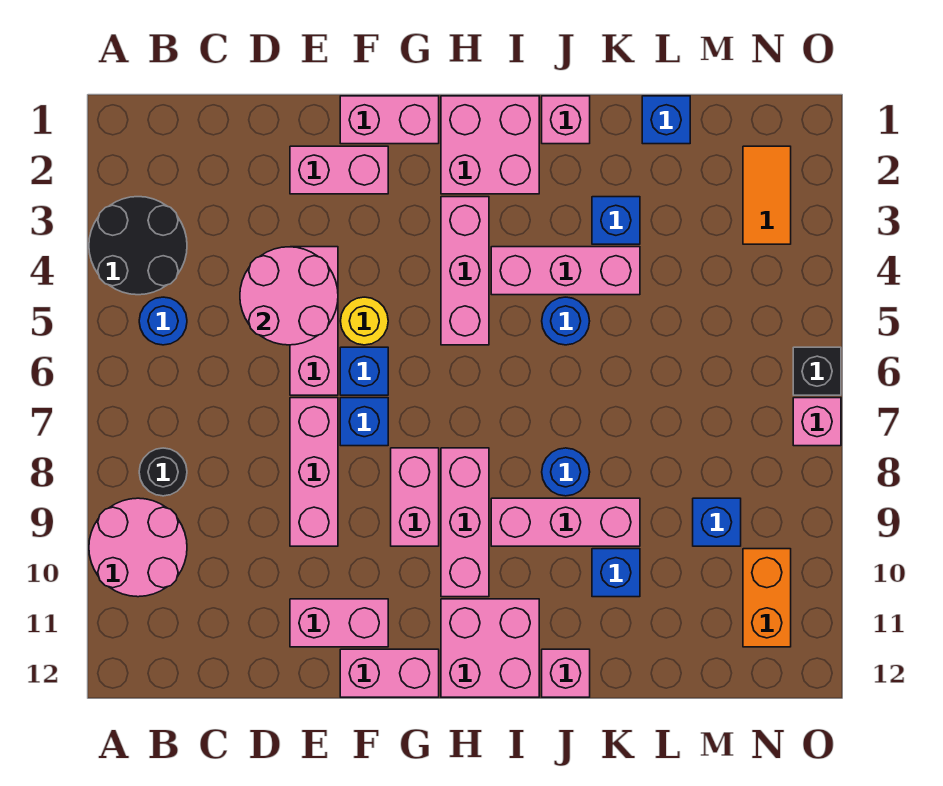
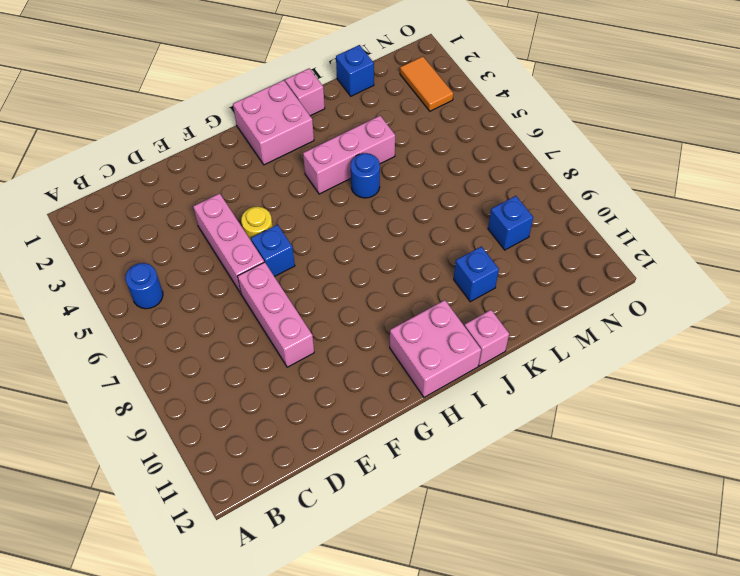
none -> black round brick A3:B4 level 1
none -> pink round brick A9:B10 level 1
none -> black round brick B8 level 1
none -> pink brick E2:F2 level 1

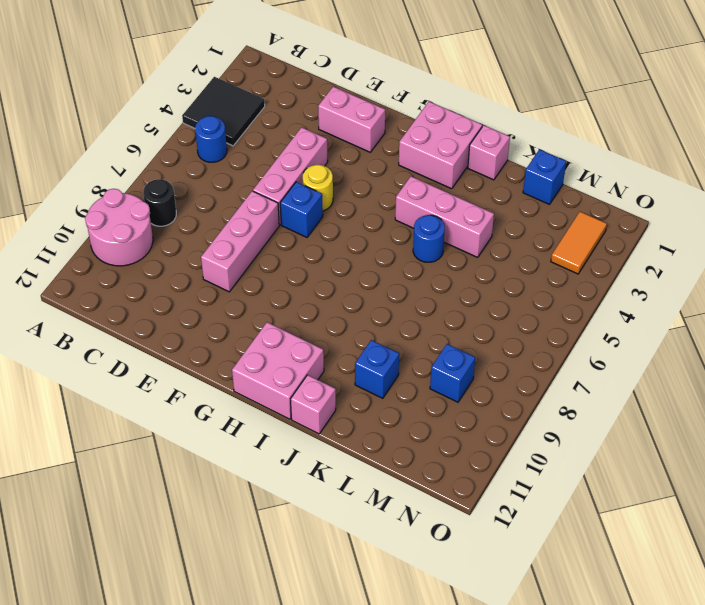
black tile A3:B4 level 1 -> black round brick A3:B4 level 1
none -> pink brick E11:F11 level 1
none -> pink brick F1:G1 level 1
none -> blue brick F7 level 1
none -> pink brick F12:G12 level 1

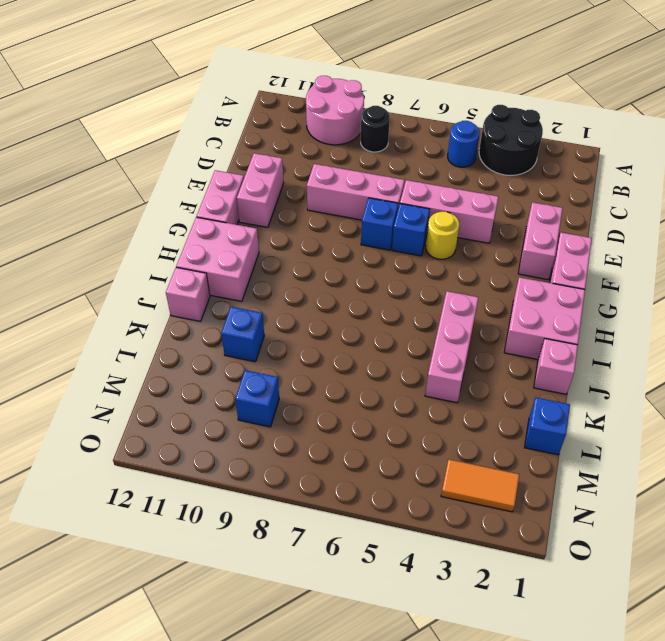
none -> pink brick G8:G9 level 1
none -> pink brick H3:H5 level 1
none -> pink brick H8:H10 level 1
none -> pink brick I9:K9 level 1

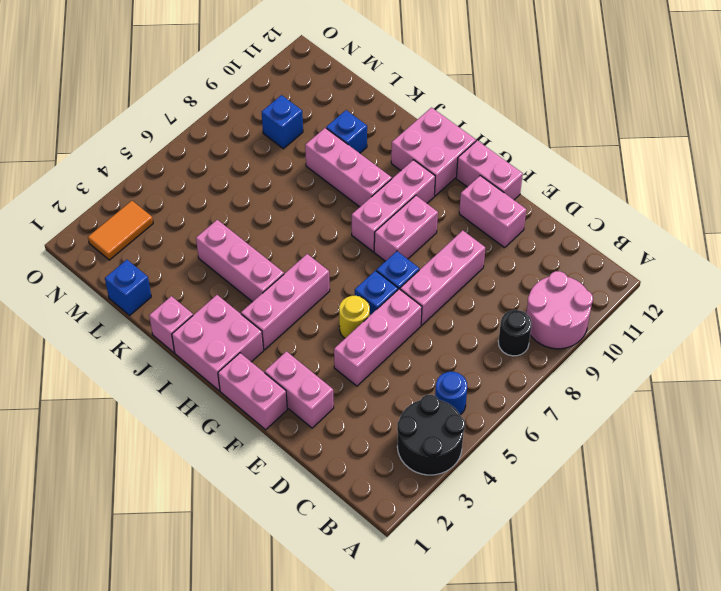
none -> blue round brick J5 level 1
none -> blue round brick J8 level 1
none -> pink brick J12 level 1
none -> blue brick K3 level 1

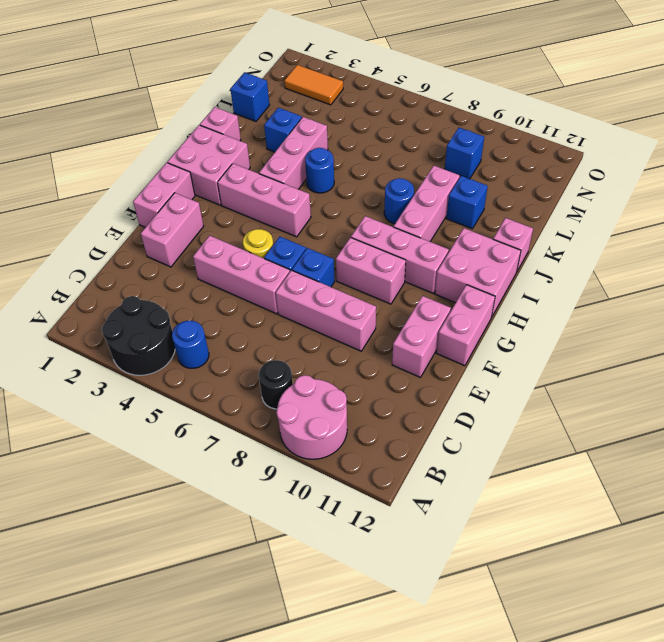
none -> orange brick N10:N11 level 1
none -> black brick O6 level 1
none -> pink brick O7 level 1
none -> pink round brick D4:E5 level 2

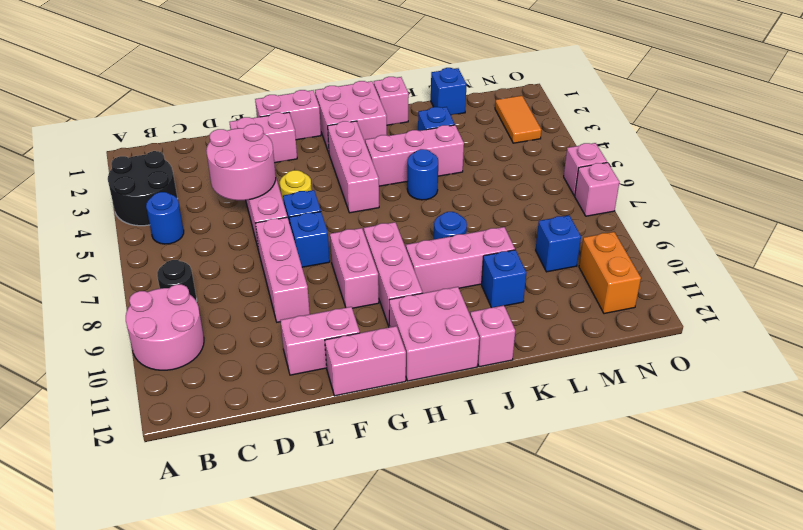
pink brick O6 level 1 -> black brick O6 level 1

